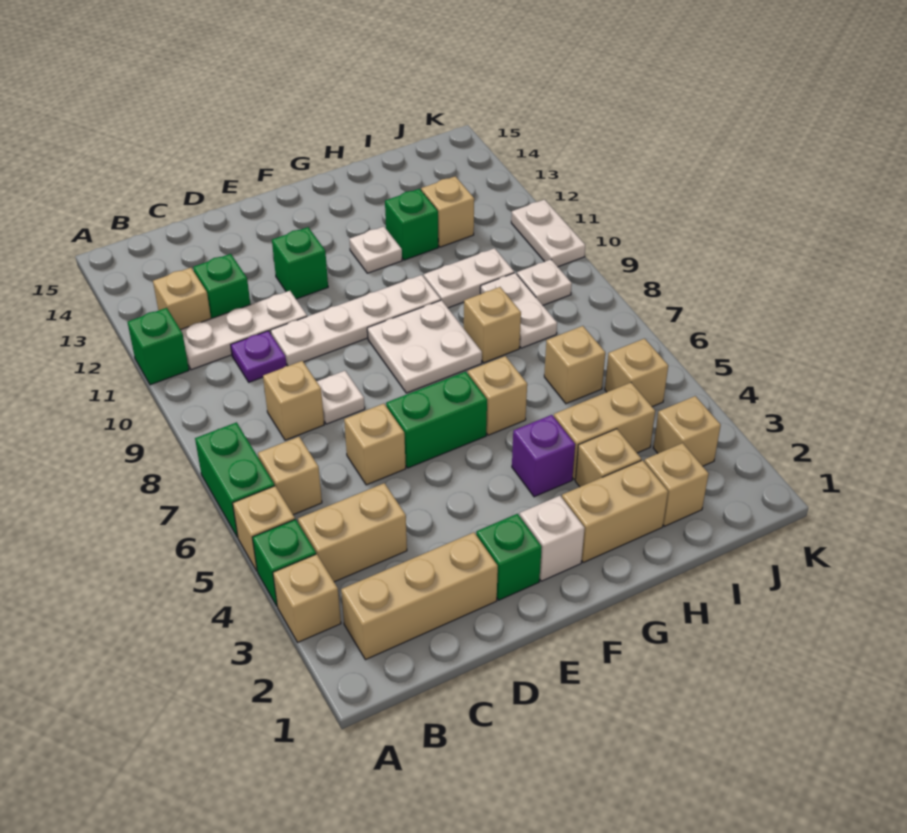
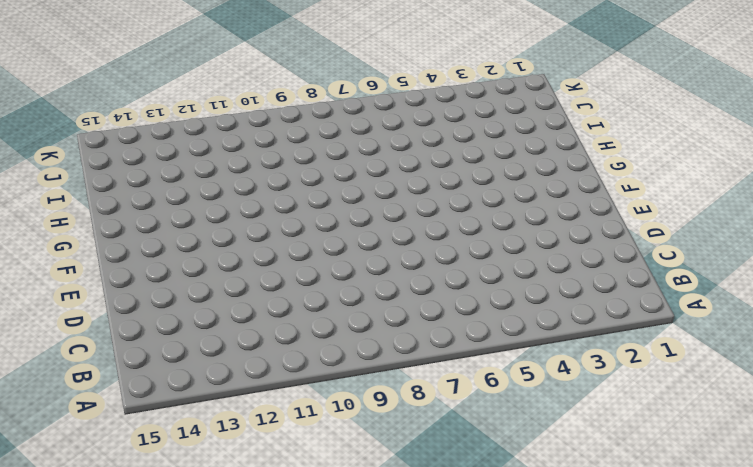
none -> tan brick A3 level 1
none -> green brick A4 level 1
none -> tan brick A5 level 1
none -> green brick A6:A7 level 1

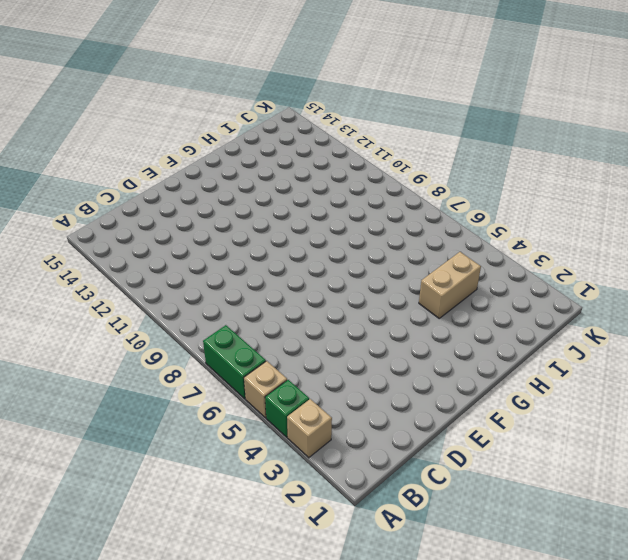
none -> green brick A11 level 1
none -> tan brick B2:D2 level 1
none -> tan brick B4:C4 level 1
none -> tan brick B6 level 1

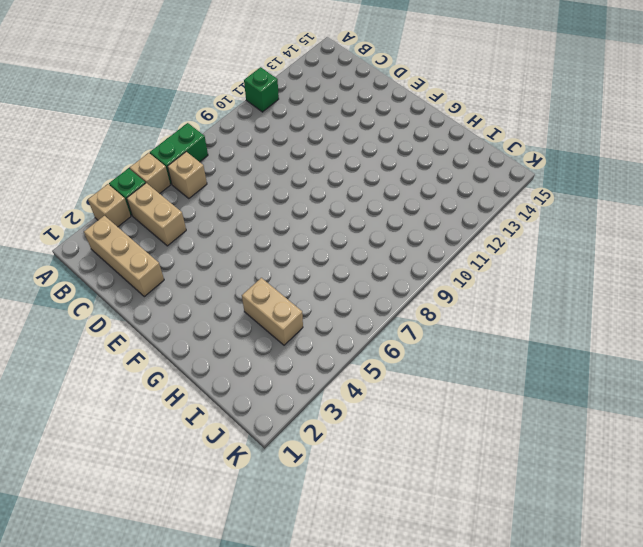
none -> white plate B11:D11 level 1
none -> tan brick B12 level 1
none -> tan brick C8 level 1
none -> purple plate C10 level 1

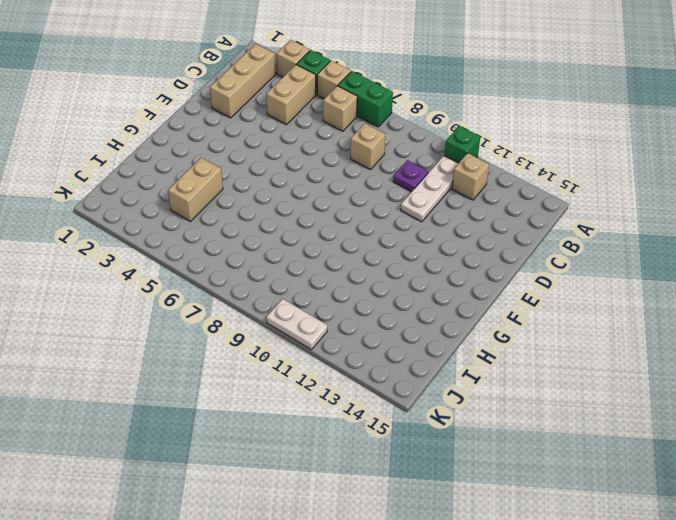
none -> green brick C12 level 1
none -> tan brick D6 level 1
none -> white plate D8 level 1
none -> white plate D10:G10 level 1

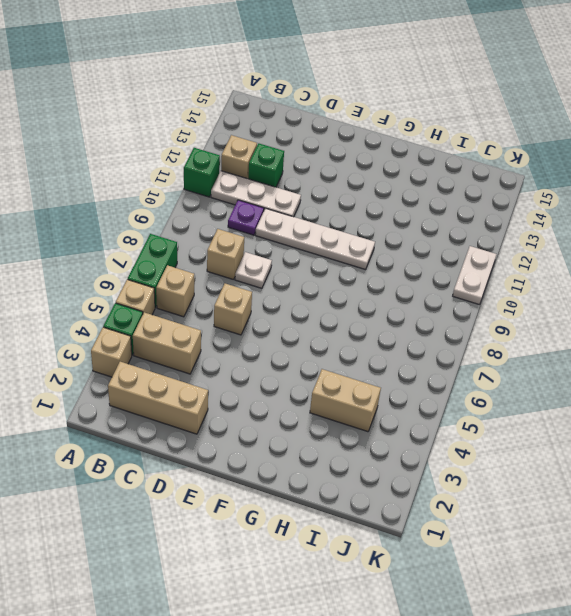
none -> green brick E2 level 1
none -> green brick E6:F6 level 1
none -> green brick E12 level 1
none -> white brick F2 level 1

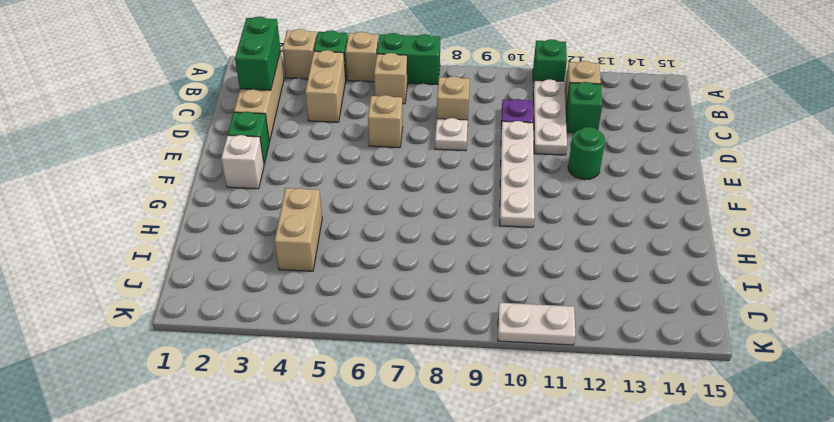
green brick B2:C2 level 2 -> green brick E6:F6 level 1
green round brick E12 level 1 -> green brick E12 level 1
none -> white plate F8:G9 level 1
none -> tan brick G2:H2 level 1
none -> purple brick G4 level 1
none -> tan brick G6 level 1

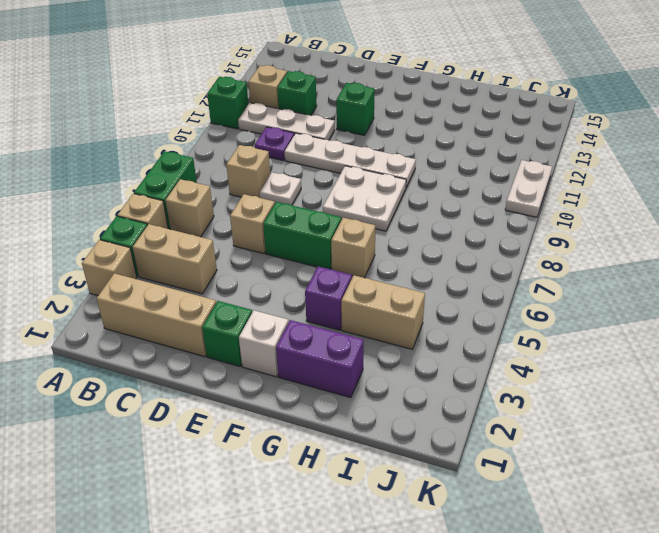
purple brick G2:H2 level 1 -> tan brick G2:H2 level 1
none -> white plate G12 level 1
none -> tan brick H3 level 1
none -> tan brick H8 level 1
none -> white plate H10:I10 level 1

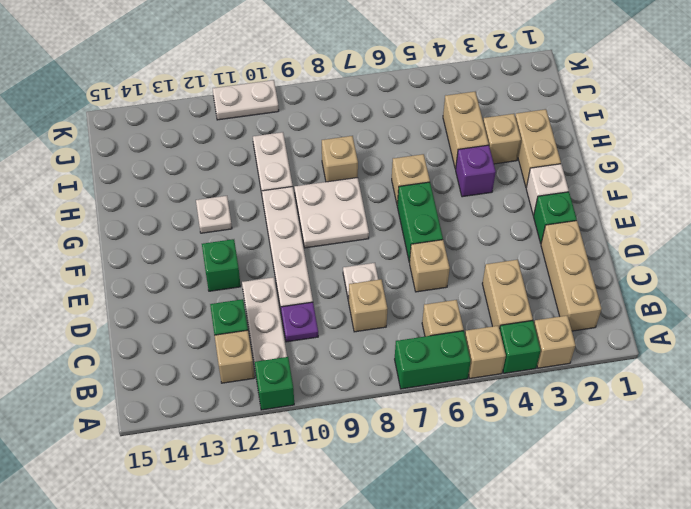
none -> green brick H12 level 1
none -> tan brick I2 level 1
none -> tan brick I6 level 1
none -> white plate I8:I9 level 1

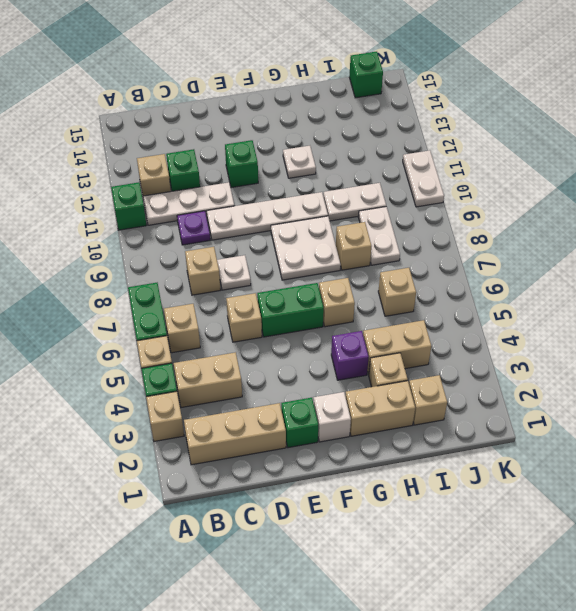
green brick J15 level 1 -> green brick H12 level 1
none -> tan brick I12 level 1
none -> tan brick J3 level 1
none -> tan brick J5 level 1
none -> white plate J9 level 1

